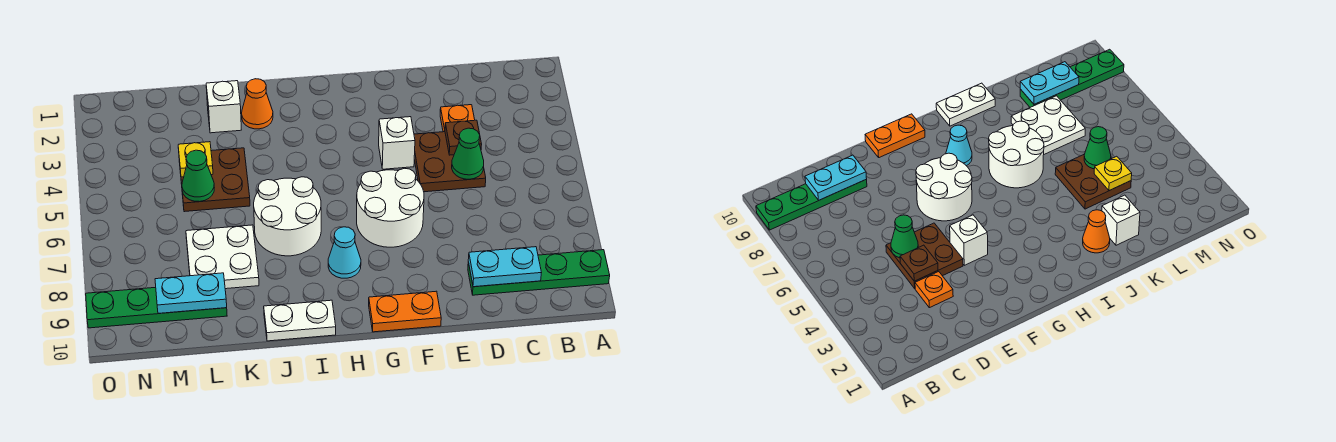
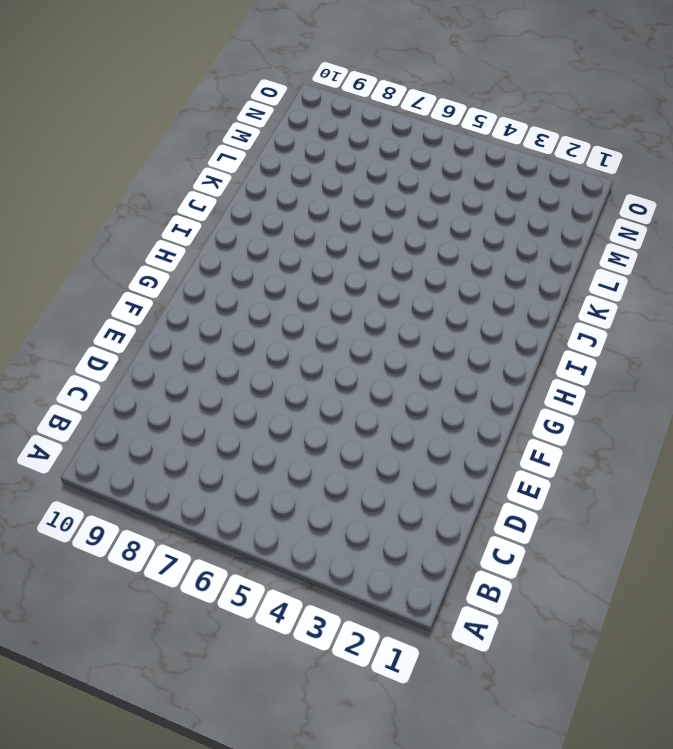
none -> green plate A9:D9 level 1
none -> orange plate D3 level 1
none -> brown plate D4:E5 level 1

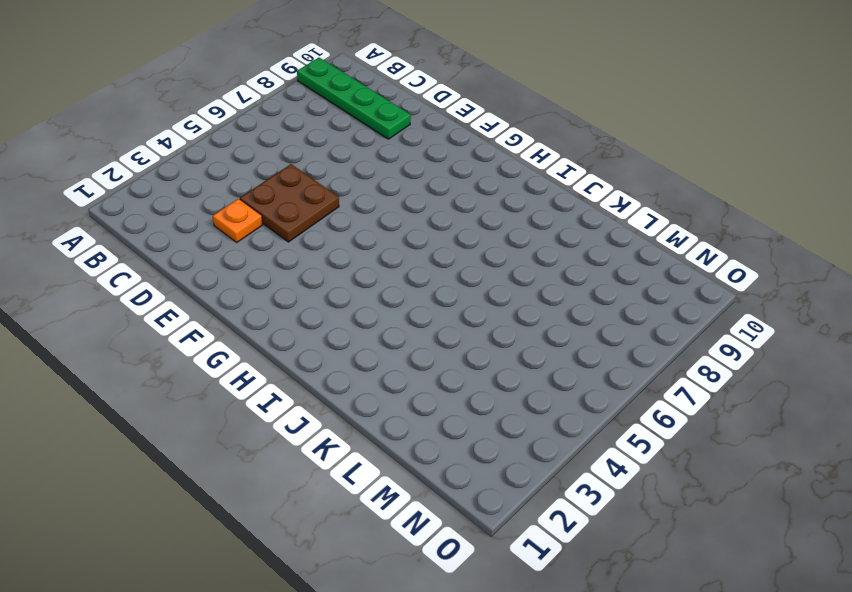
none -> white brick F4 level 1
none -> white round brick F6:G7 level 1
none -> orange plate F10:G10 level 1

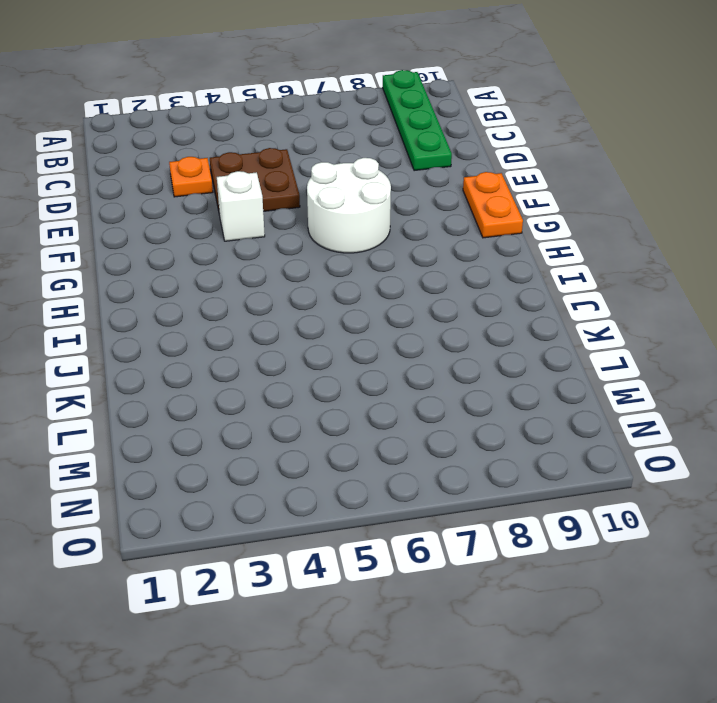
none -> cyan cone H8 level 1
none -> white round brick I6:J7 level 1
none -> white plate I10:J10 level 1

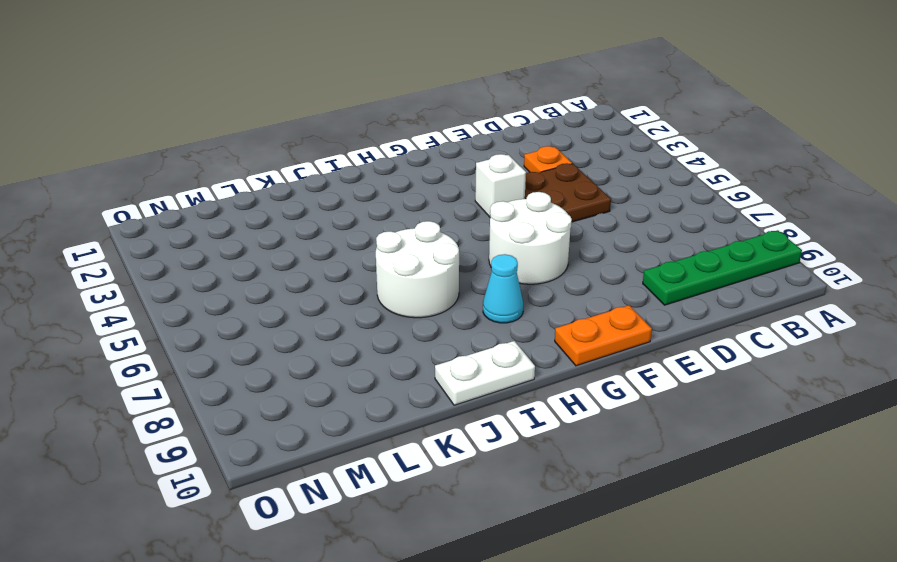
none -> orange cone J2 level 1
none -> white brick K2 level 1
none -> brown plate K4:L5 level 1

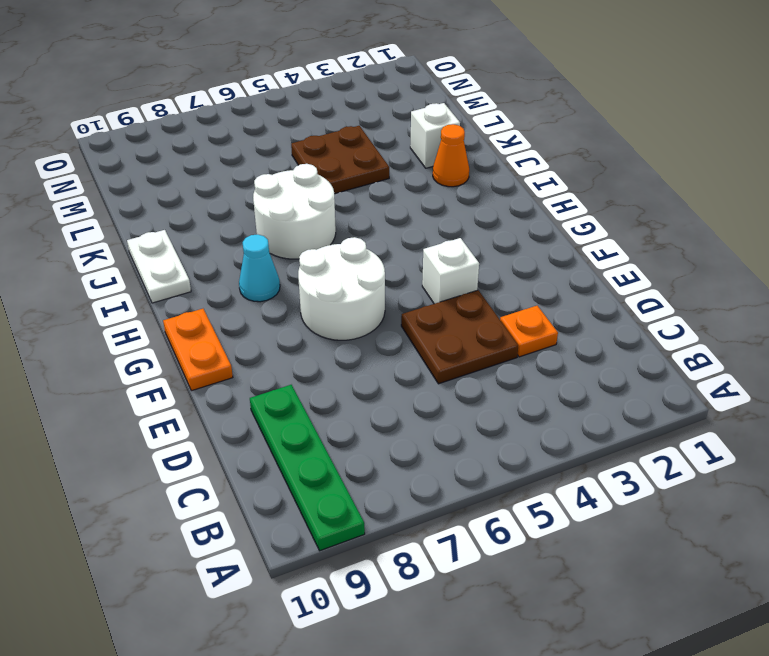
none -> white plate K7:L8 level 1
none -> green plate L9:O9 level 1
none -> cyan plate C9:D9 level 2

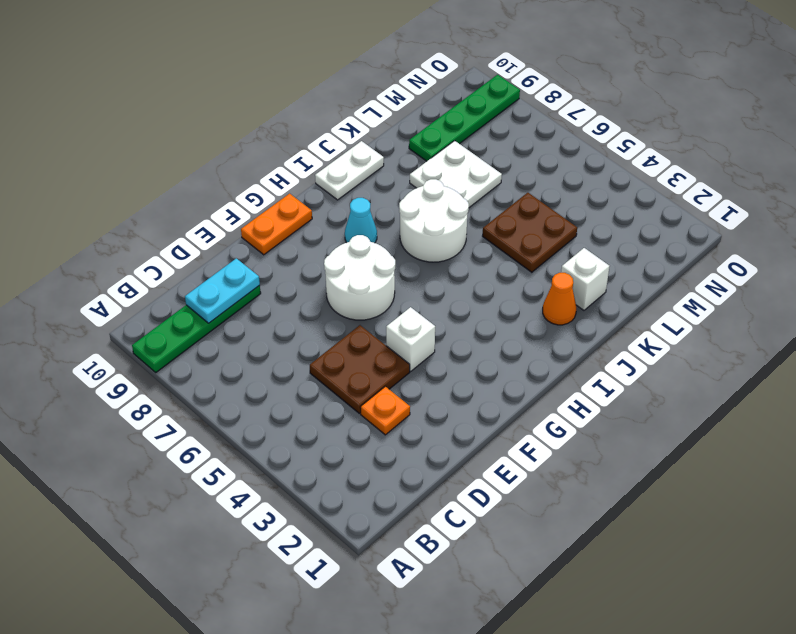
none -> brown plate D4 level 2
none -> green cone D5 level 2
none -> yellow plate L4 level 2

